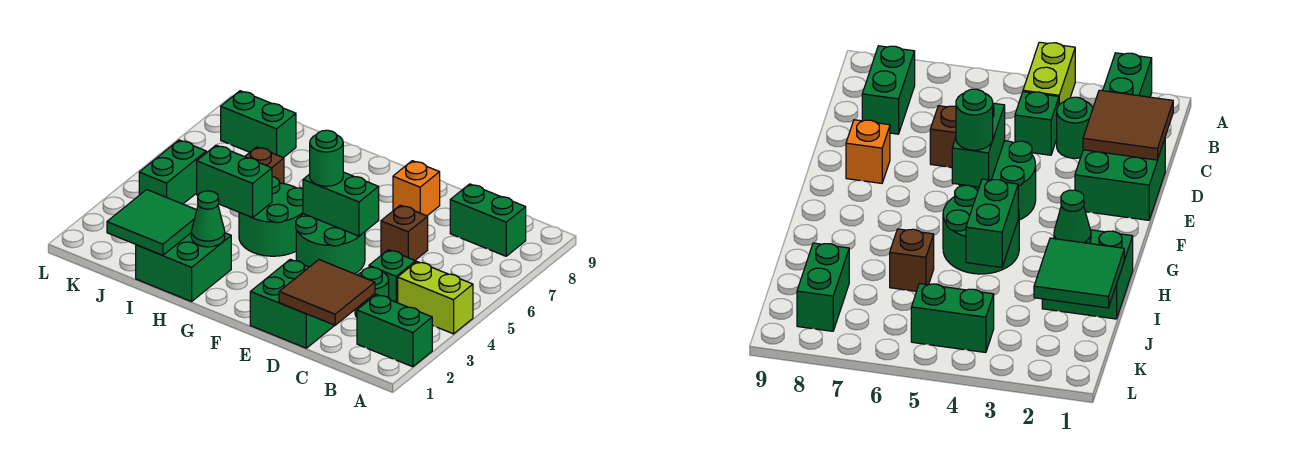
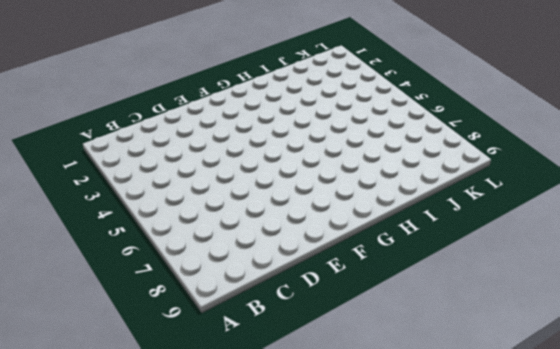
none -> green brick A2:B2 level 1
none -> lime brick A4:B4 level 1
none -> green brick B8:C8 level 1

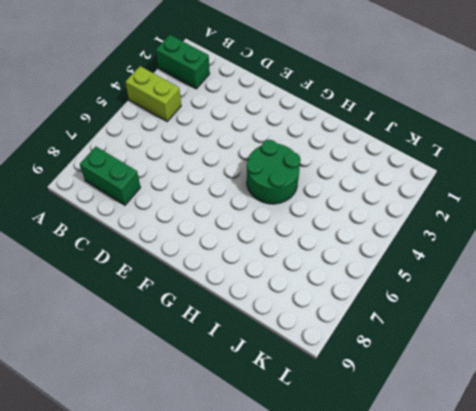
none -> green round brick C3 level 1
none -> green brick C4 level 1
none -> green brick D1:E2 level 1

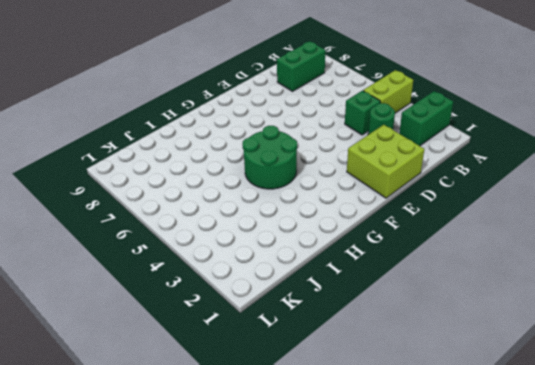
lime brick D1:E2 level 1 -> green brick D1:E2 level 1
none -> brown brick D6 level 1
none -> green round brick E4:F5 level 1
none -> orange brick E8 level 1

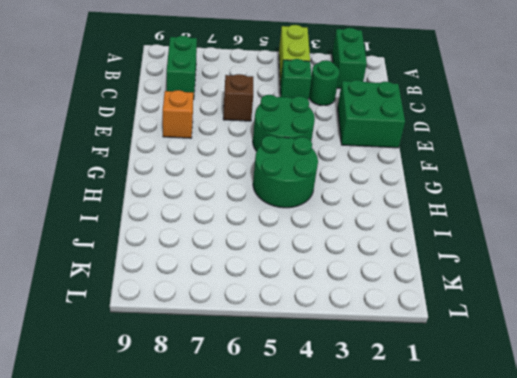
none -> green brick H1:I2 level 1
none -> brown brick I6 level 1
none -> green brick J8:K8 level 1

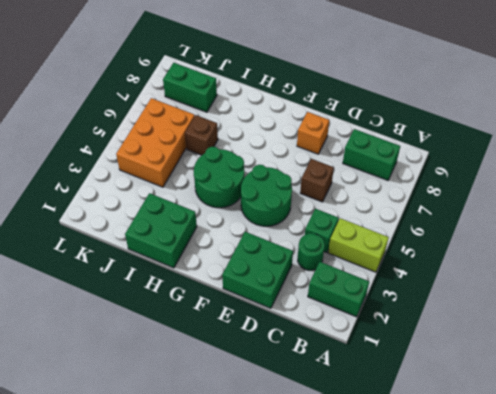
orange brick J4:K6 level 1 -> green brick K4:K5 level 1
none -> brown tile C1:D2 level 2
none -> green brick E5:F5 level 2
none -> green cone H2 level 2

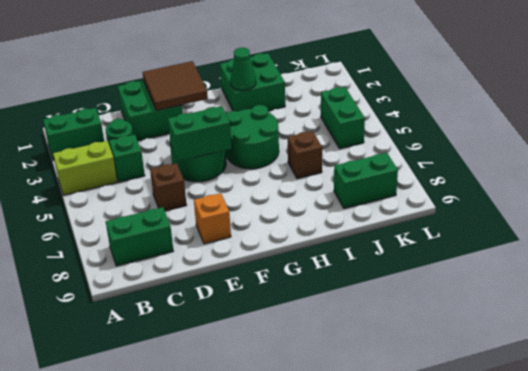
brown tile E1:F2 level 2 -> brown tile C1:D2 level 2
none -> green brick H4:I4 level 2
none -> green tile I1:J2 level 2
none -> green round brick F5 level 3

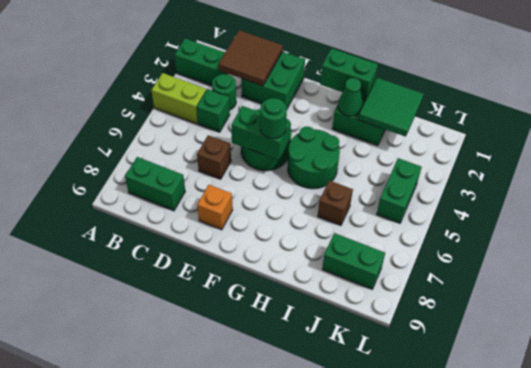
green brick G1:H1 level 2 -> green brick H4:I4 level 2

